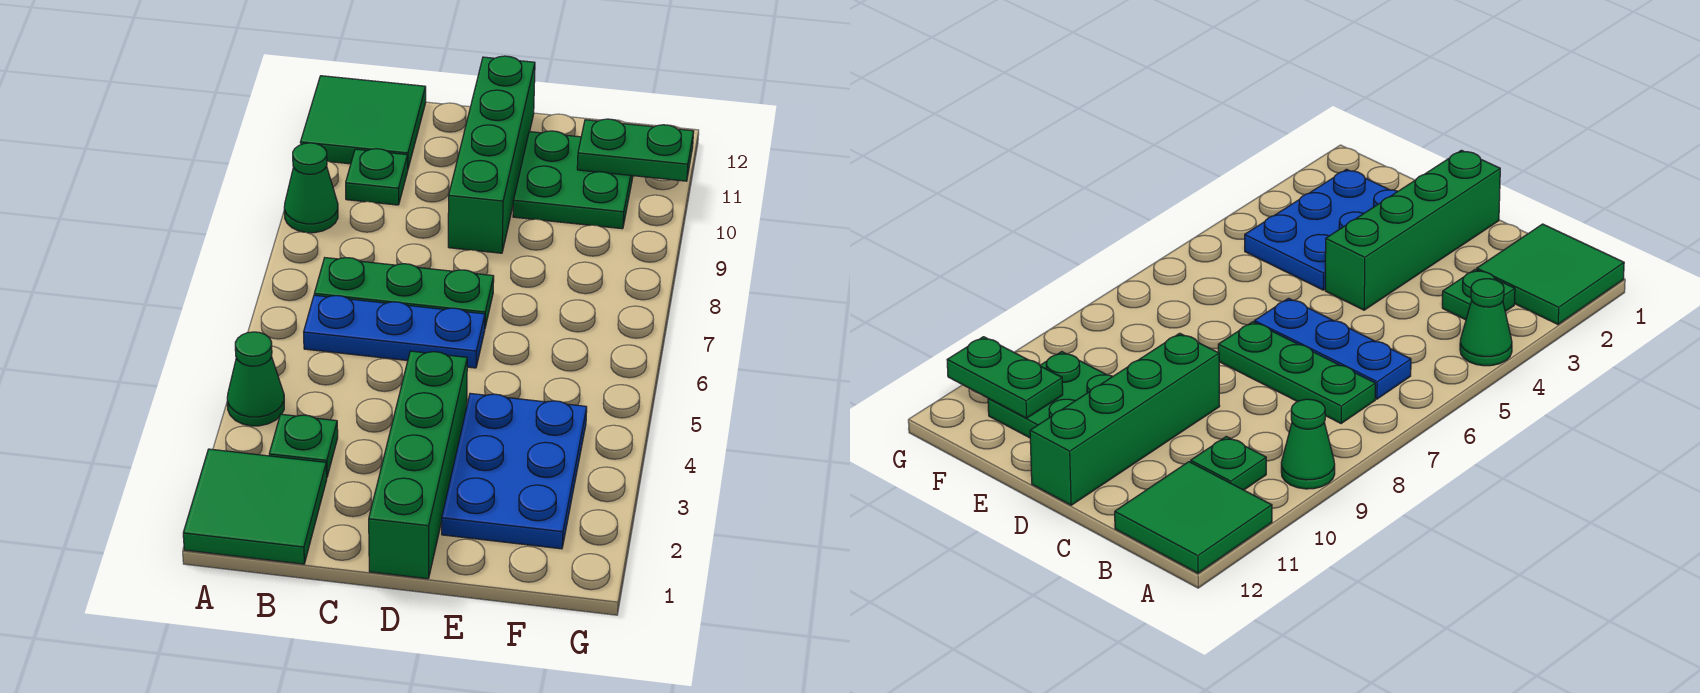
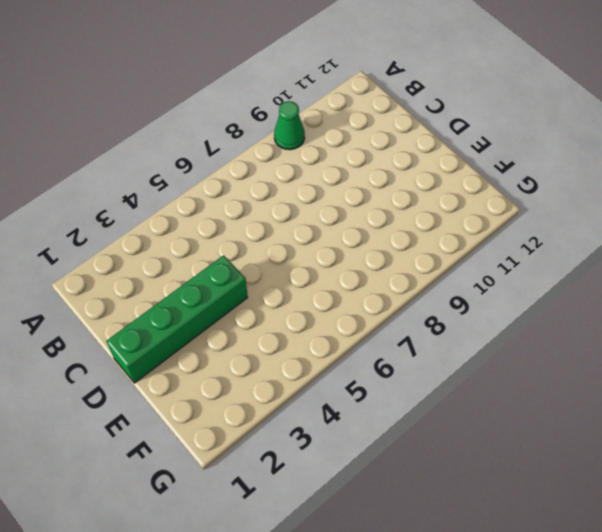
none -> green tile A1:B2 level 1
none -> green cone A4 level 1
none -> green tile A11:B12 level 1

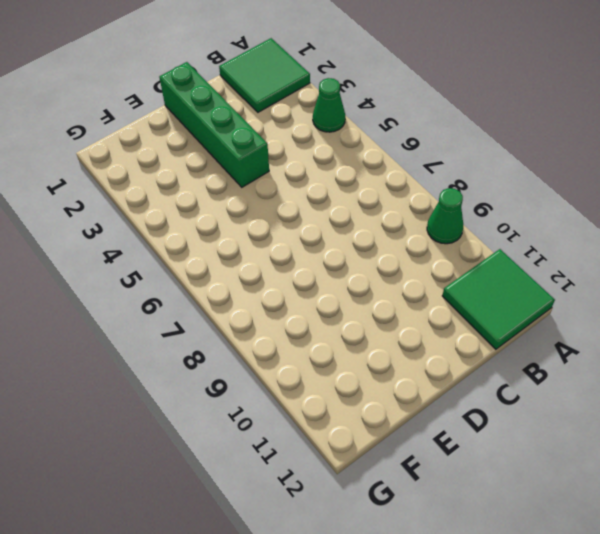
none -> green plate B3 level 1
none -> blue plate B6:D6 level 1
none -> green plate B7:D7 level 1

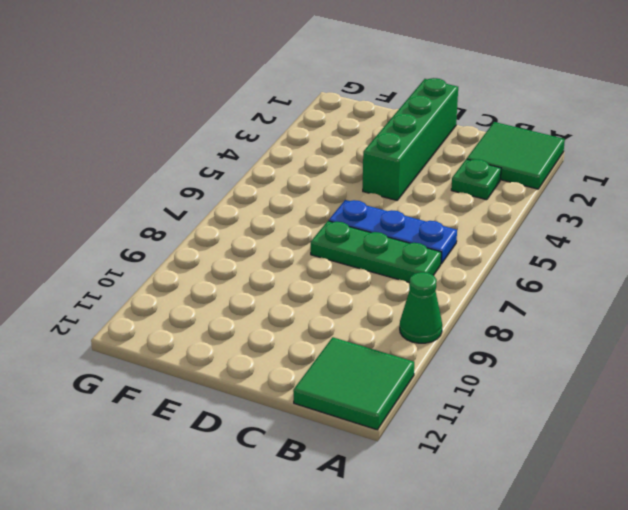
none -> green cone A4 level 1
none -> green plate B10 level 1
none -> green brick D9:D12 level 1

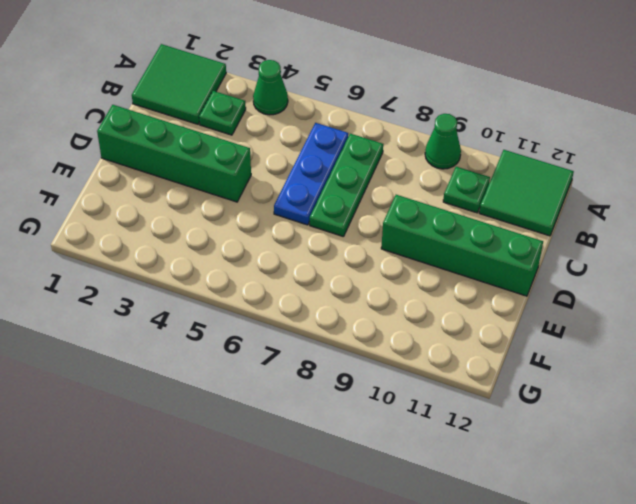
none -> blue plate E2:F4 level 1
none -> green plate E10:F11 level 1
none -> green plate F11:G11 level 2

